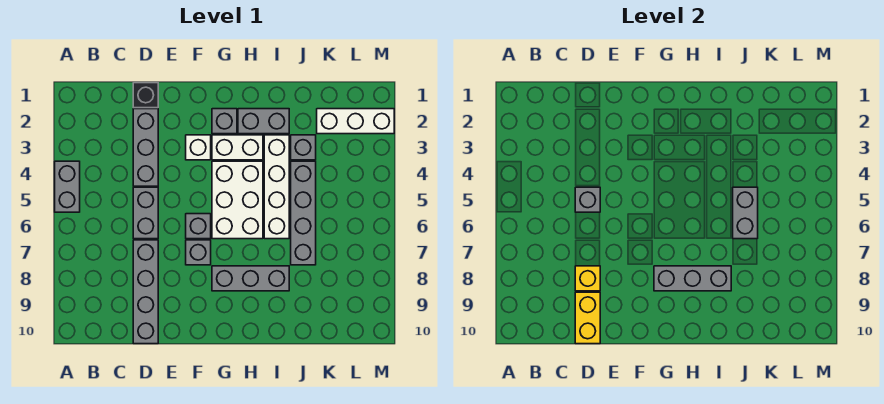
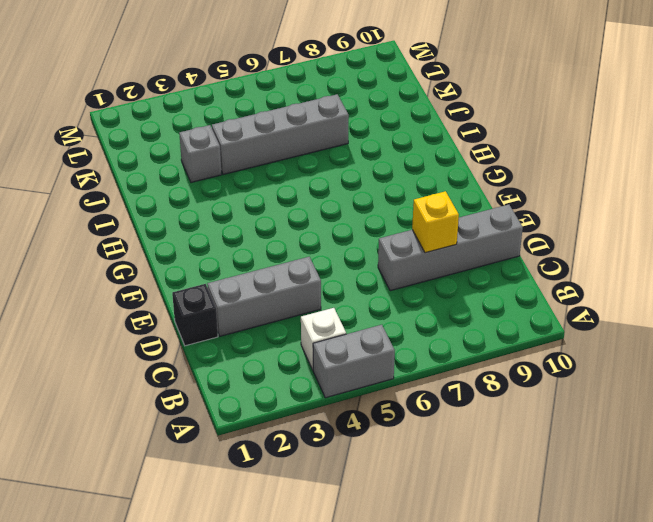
white brick B4 level 1 -> white brick F3 level 1
none -> grey brick D5:D6 level 1
none -> grey brick F6 level 1
none -> grey brick F7 level 1

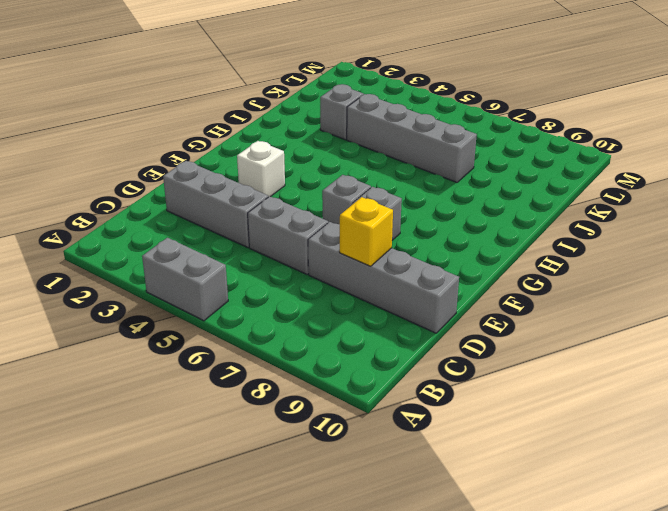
none -> black brick D1 level 1
none -> grey brick G2 level 1
none -> white brick G3:H3 level 1

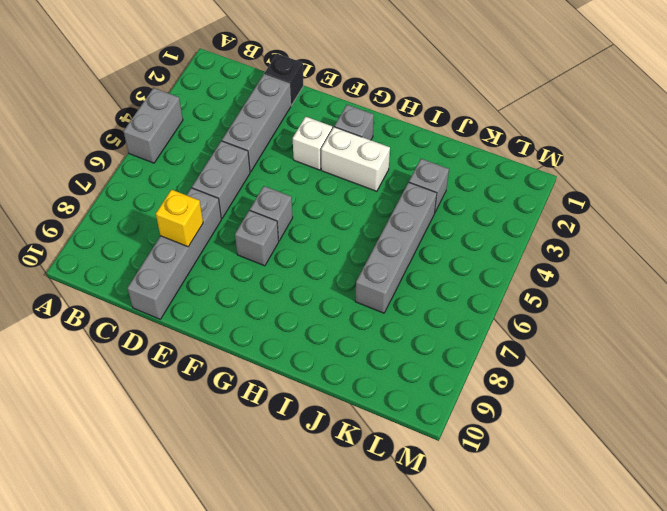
none -> white brick G4:H6 level 1
none -> grey brick G8:I8 level 1
none -> grey brick H2:I2 level 1

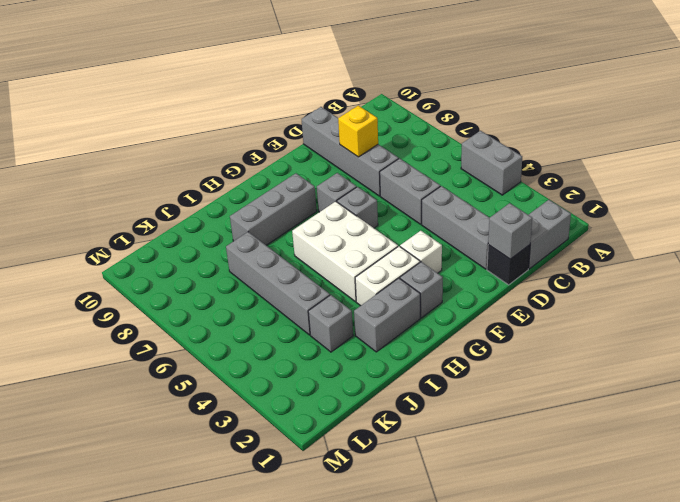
grey brick B1:C1 level 1 -> grey brick J5:J6 level 2
grey brick D1 level 2 -> grey brick D5 level 2
none -> white brick I3:I6 level 1
none -> white brick K2:M2 level 1
none -> yellow brick D9:D10 level 2

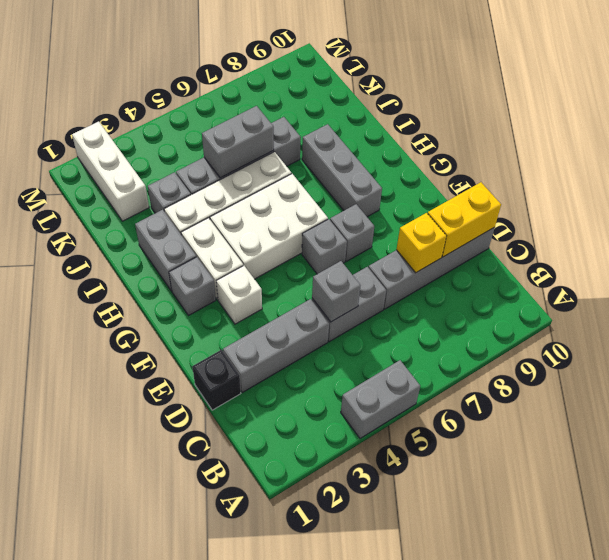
none -> grey brick G8:I8 level 2

